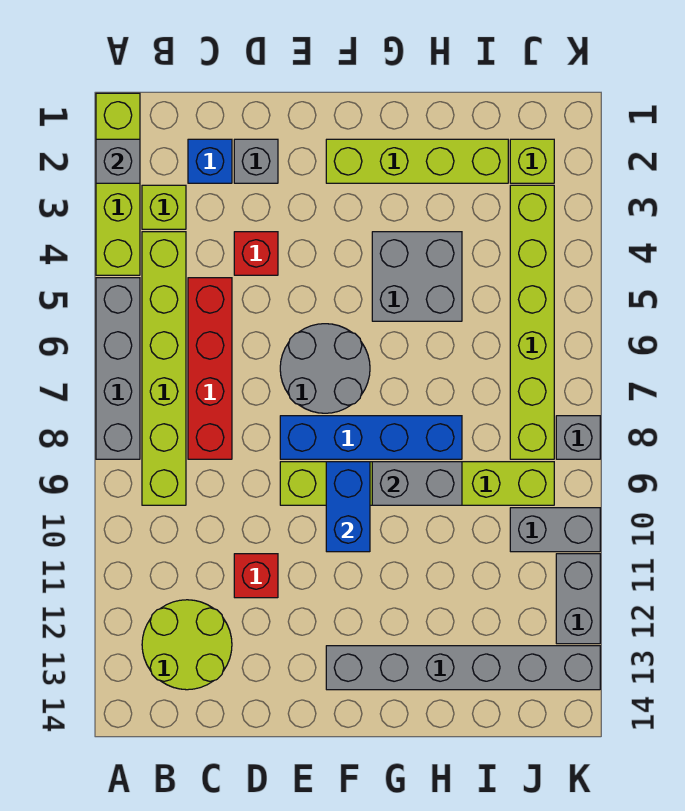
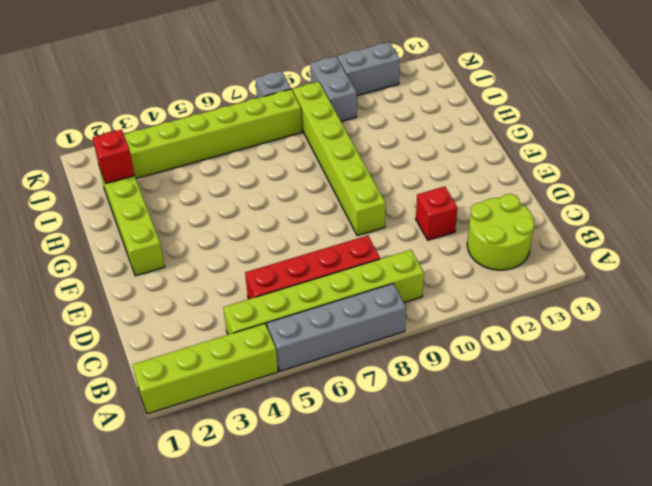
red brick I2 level 2 -> red brick D4 level 1
none -> lime brick B3 level 1
none -> blue brick C2 level 1
none -> grey brick D2 level 1

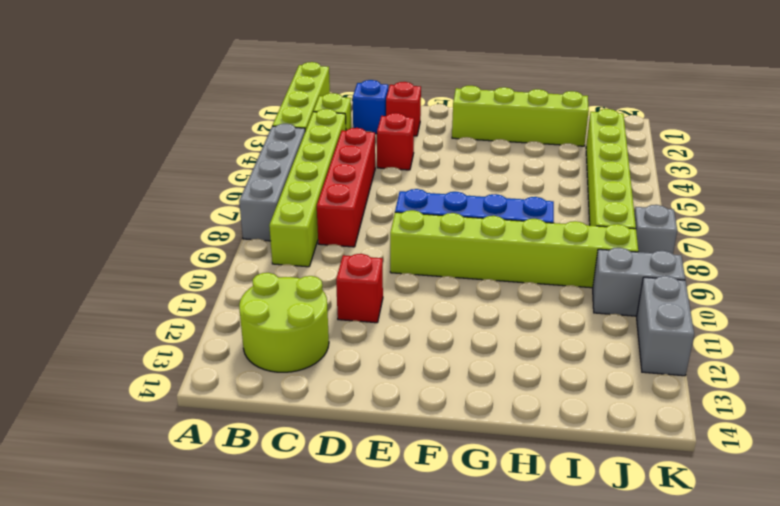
red brick D2 level 1 -> grey brick D2 level 1
none -> grey round brick E6:F7 level 1
none -> grey brick F13:K13 level 1
none -> grey brick G4:H5 level 1

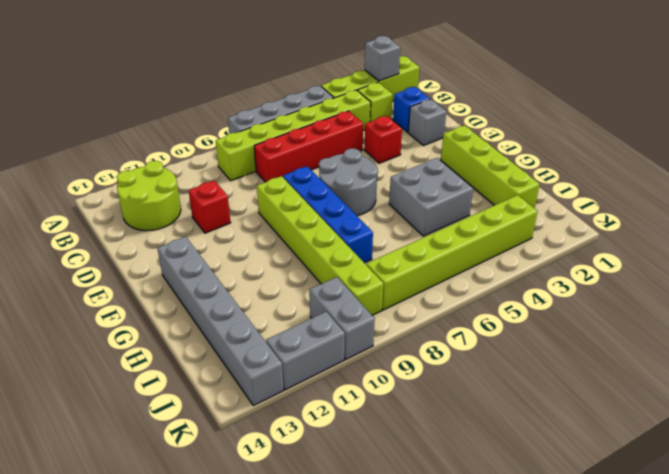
none -> lime brick J2 level 1
none -> grey brick K8 level 1
none -> blue brick F9:F10 level 2

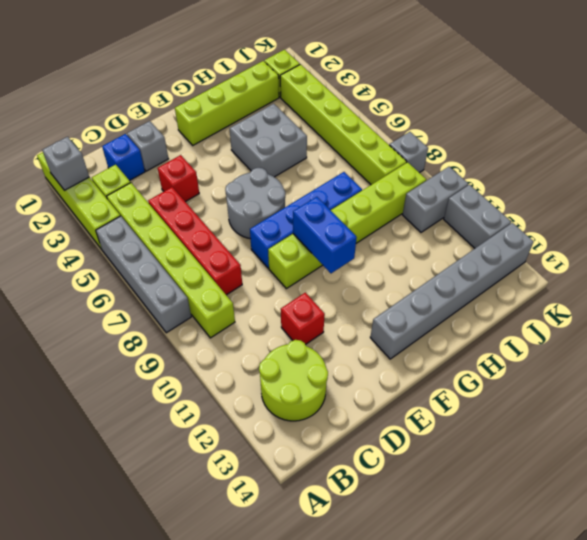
none -> grey brick G9:H9 level 2

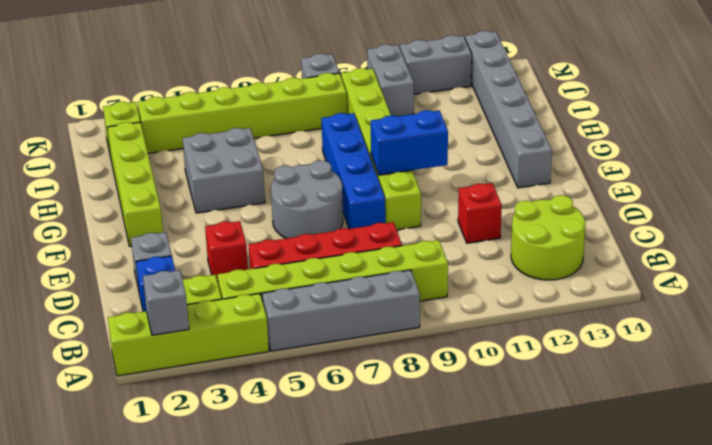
none -> grey brick G9:H9 level 2

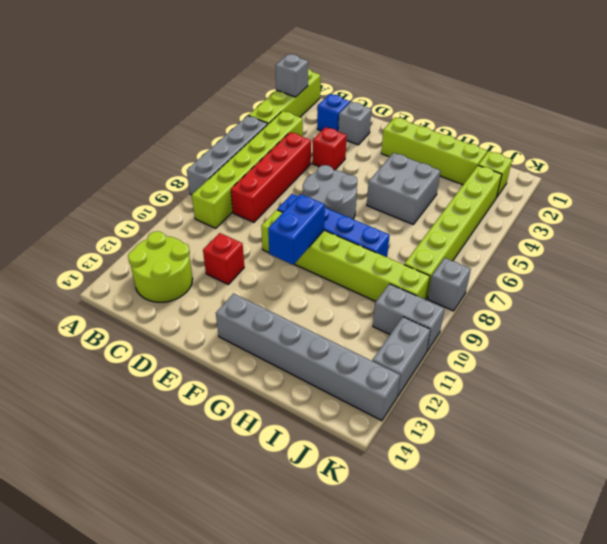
none -> lime brick B3 level 1
none -> grey brick G9:H9 level 2

